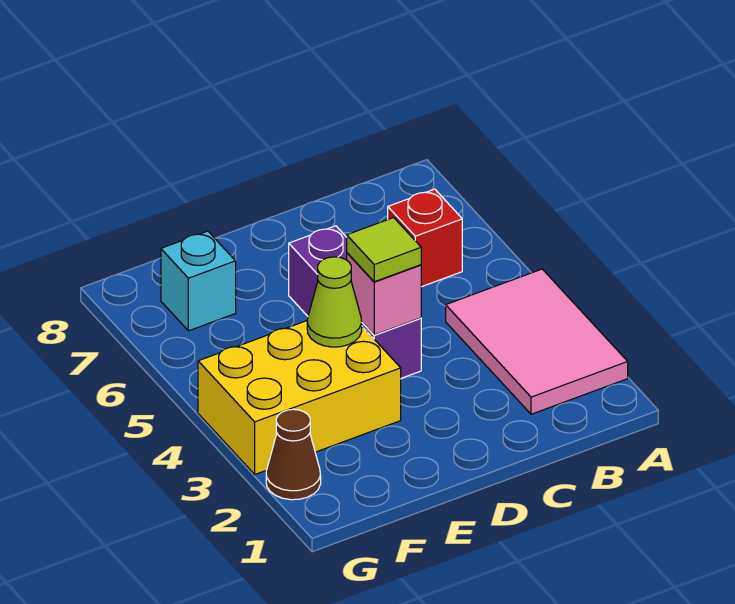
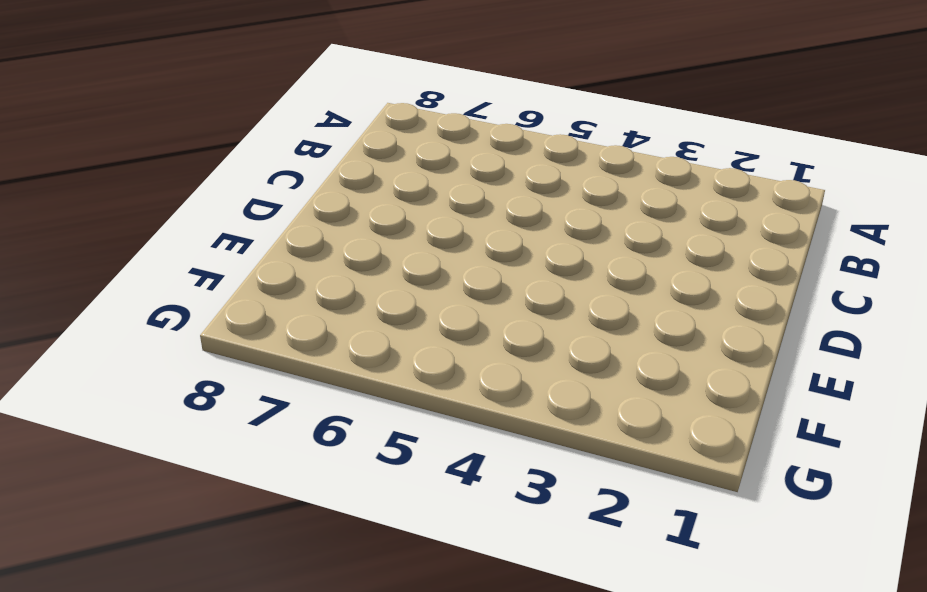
none -> pink tile A2:B4 level 1
none -> red brick B6 level 1

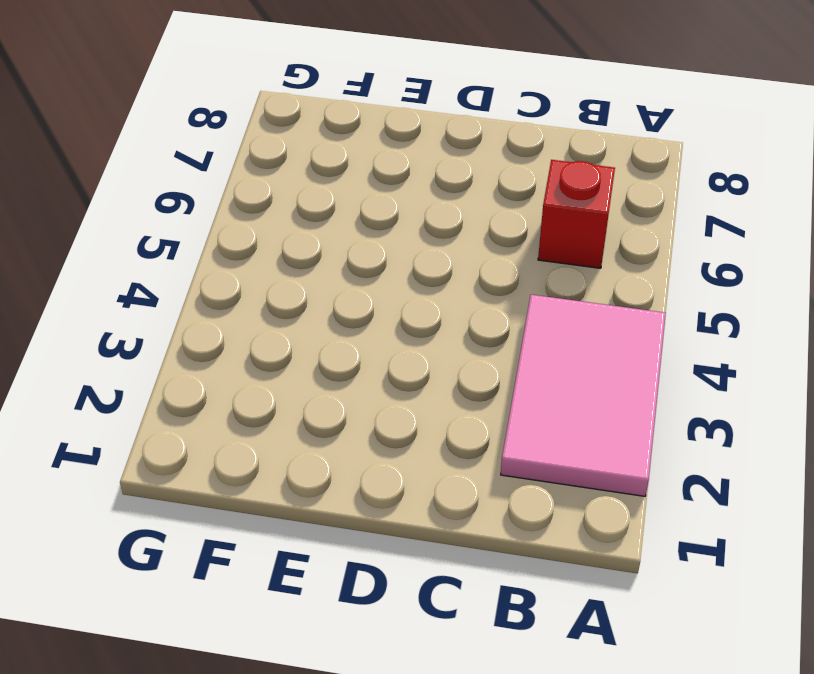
none -> purple brick D4:D6 level 1
none -> yellow brick E3:G4 level 1

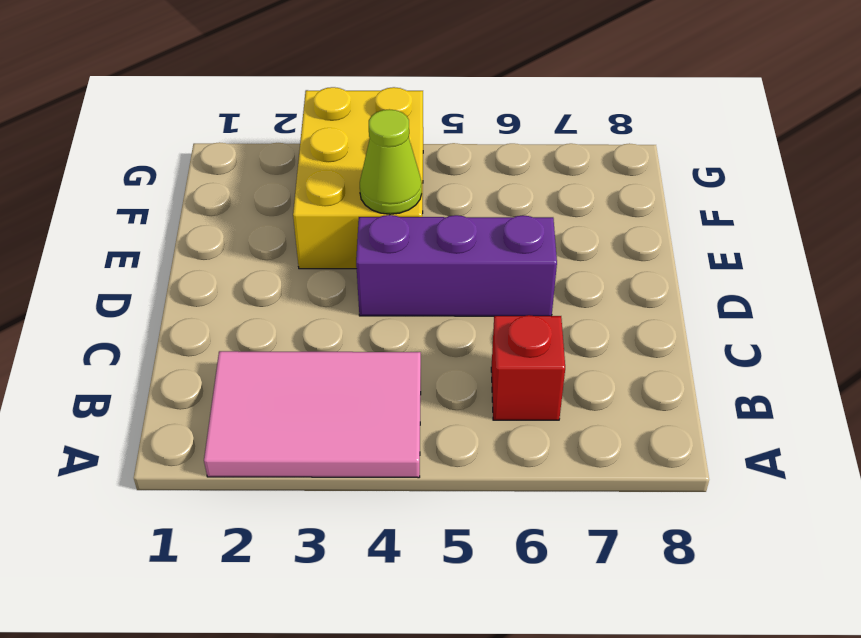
none -> cyan brick F7 level 1
none -> brown cone G2 level 1

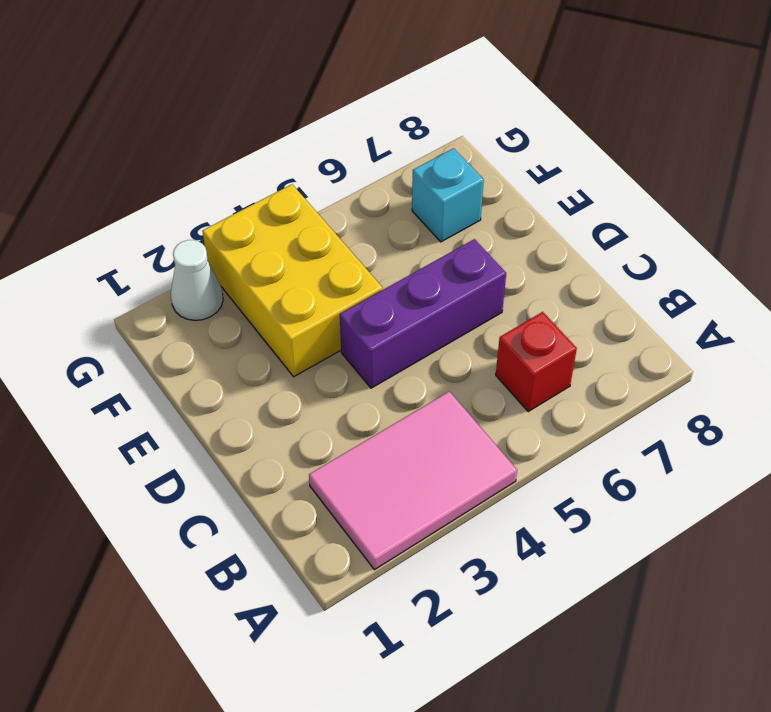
white cone G2 level 1 -> brown cone G2 level 1
none -> pink brick D4 level 2
none -> lime cone E4 level 2

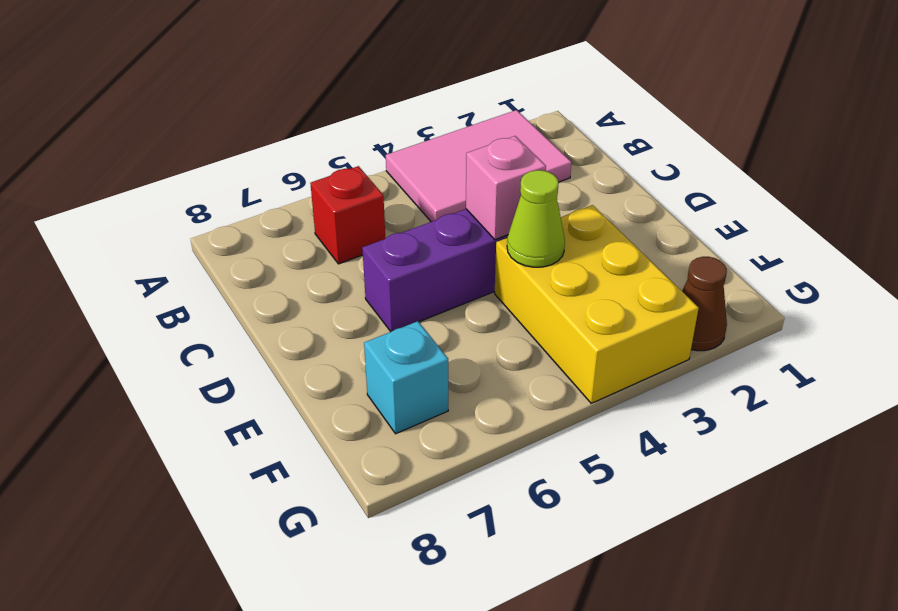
none -> lime tile D4 level 3

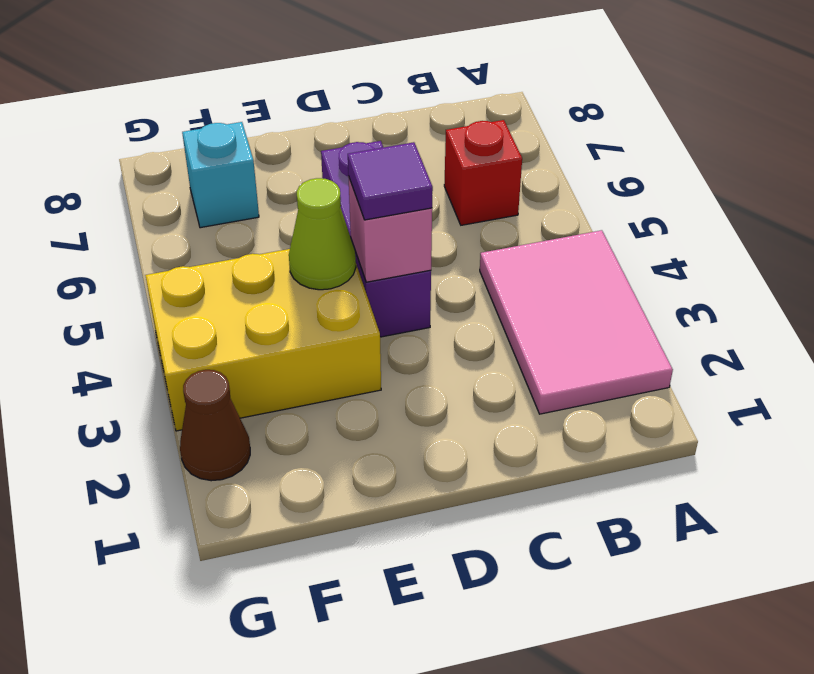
purple tile D4 level 3 -> lime tile D4 level 3

